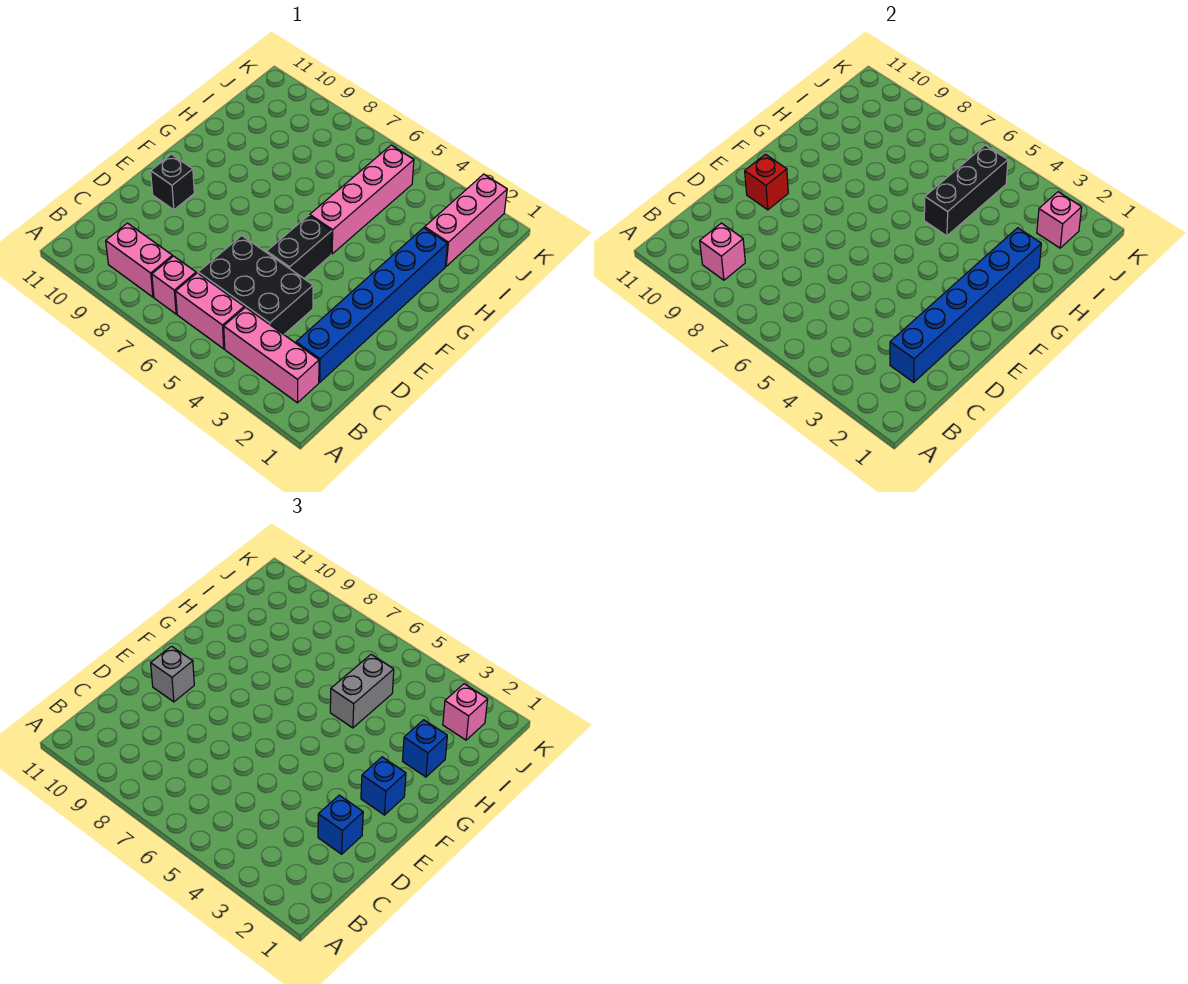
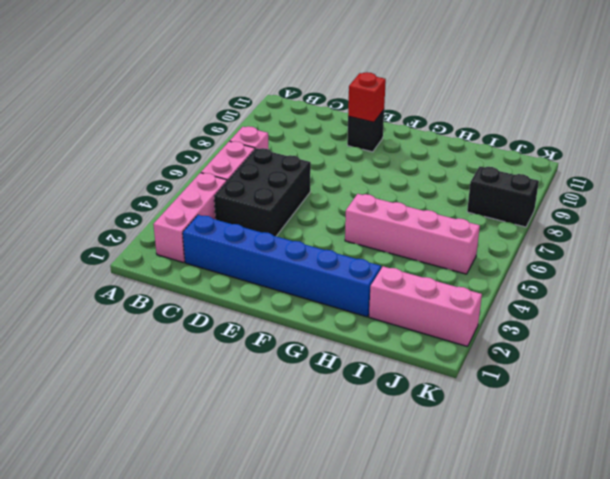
black brick J8:K8 level 1 -> black brick E5:F5 level 1
none -> pink brick B8:B9 level 1
none -> pink brick B9 level 2
none -> blue brick C2:H2 level 2

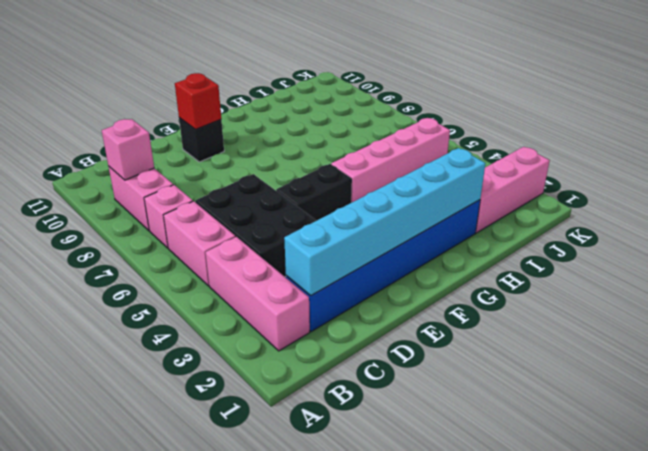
cyan brick C2:H2 level 2 -> blue brick C2:H2 level 2
none -> black brick H5:J5 level 2
none -> pink brick J2 level 2
none -> blue brick D2 level 3

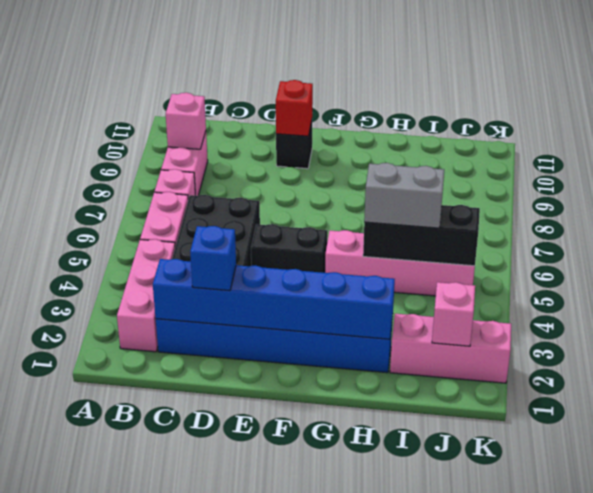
none -> grey brick E10 level 3
none -> blue brick F2 level 3
none -> blue brick H2 level 3

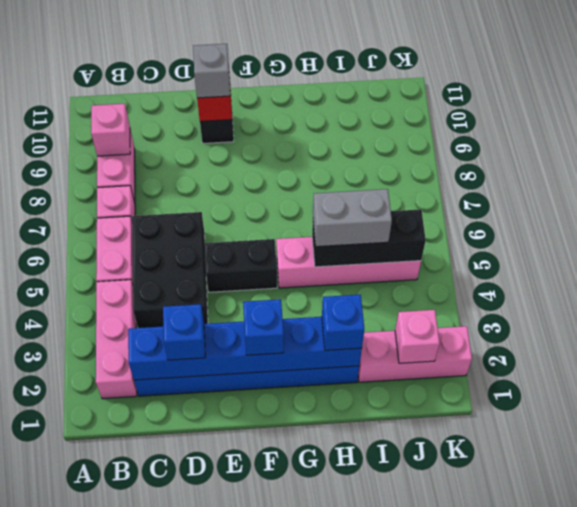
none -> pink brick J2 level 3

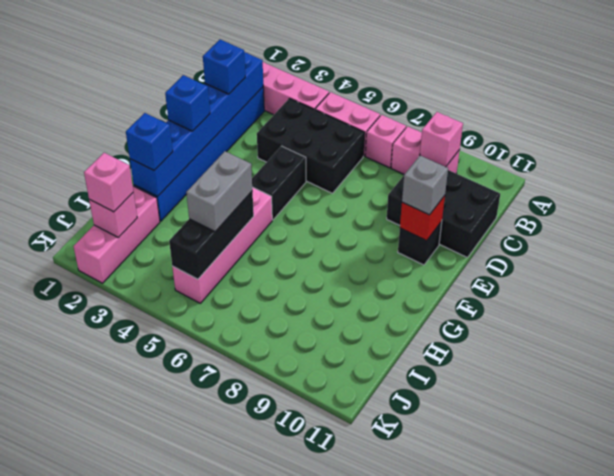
black brick C9:D11 level 1 -> none

